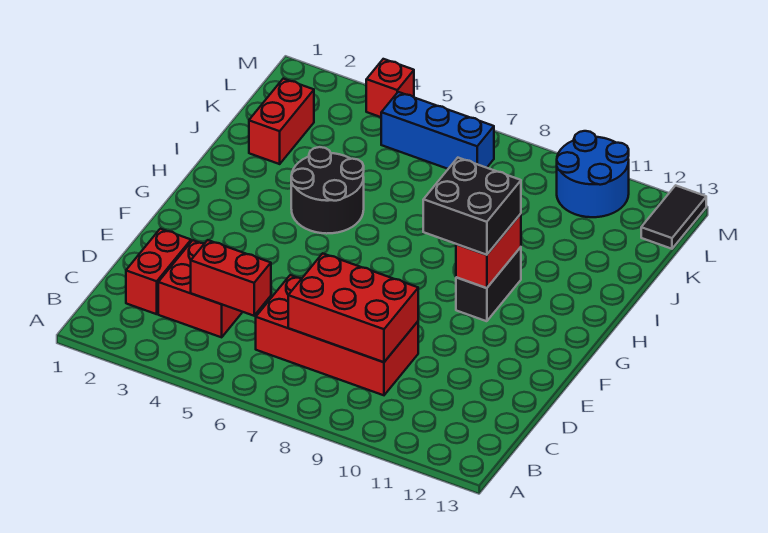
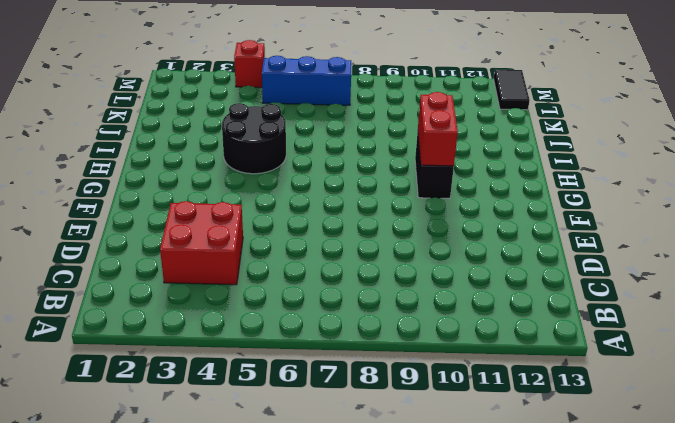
none -> red brick C2:D2 level 1
none -> red brick C6:D9 level 1
none -> red brick J2:K2 level 1

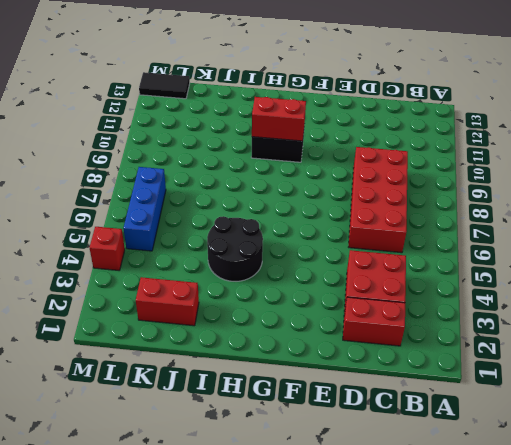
none -> blue round brick L10:M11 level 1
none -> red brick C4:C5 level 2
none -> red brick C7:D9 level 2

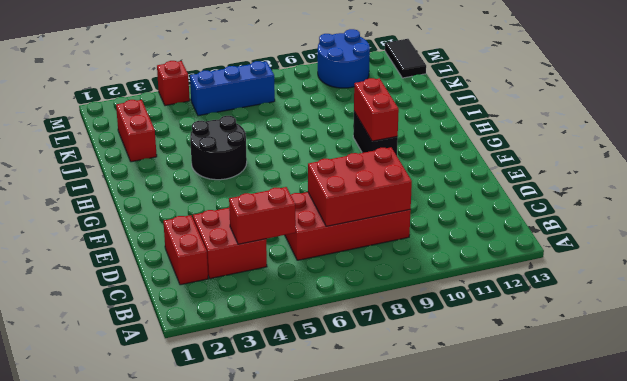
none -> black brick G9:H10 level 3

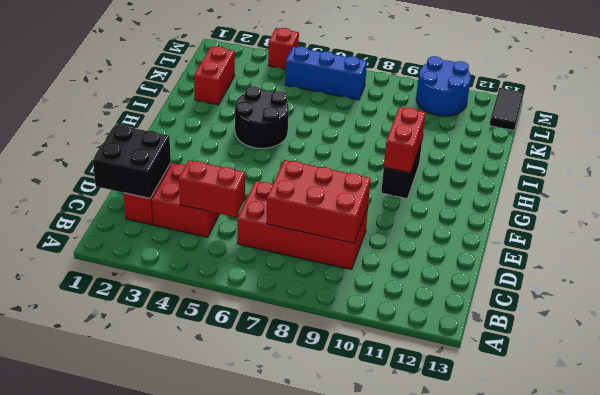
black brick C1:D2 level 2 -> black brick G9:H10 level 3

